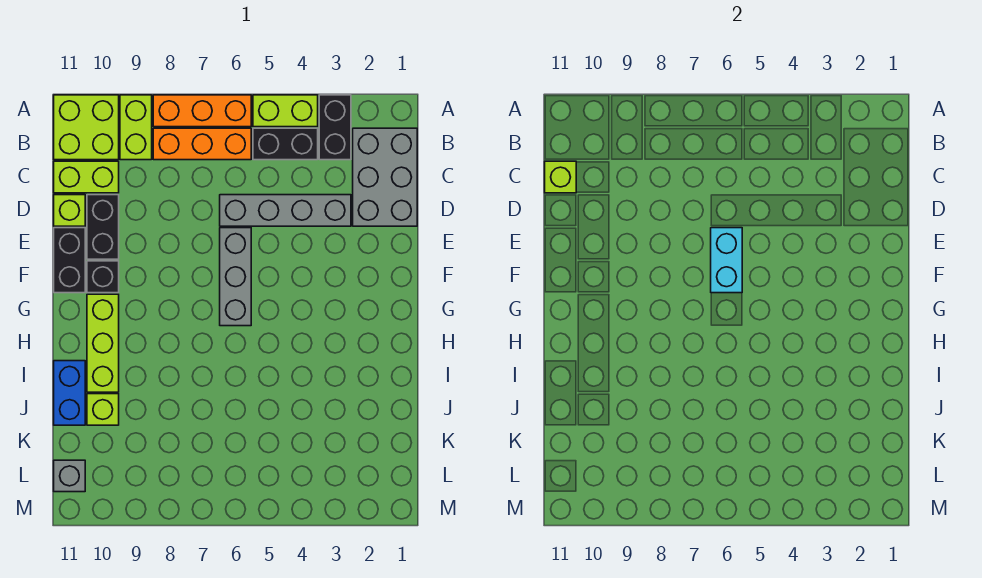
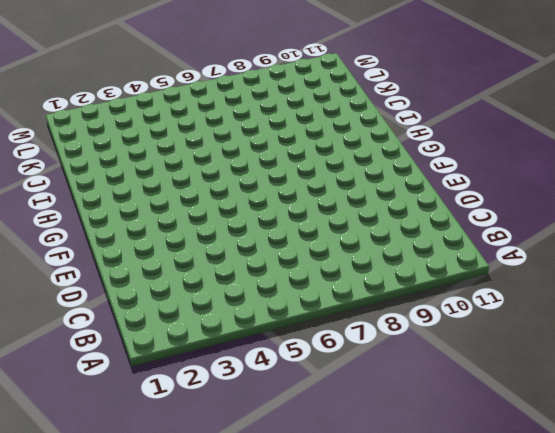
none -> black brick A3:B3 level 1
none -> lime brick A4:A5 level 1
none -> orange brick A6:A8 level 1

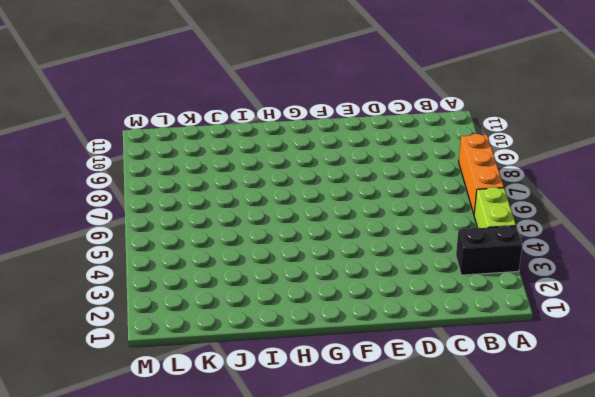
none -> lime brick A9:B9 level 1
none -> lime brick A10:B11 level 1
none -> grey brick B1:D2 level 1

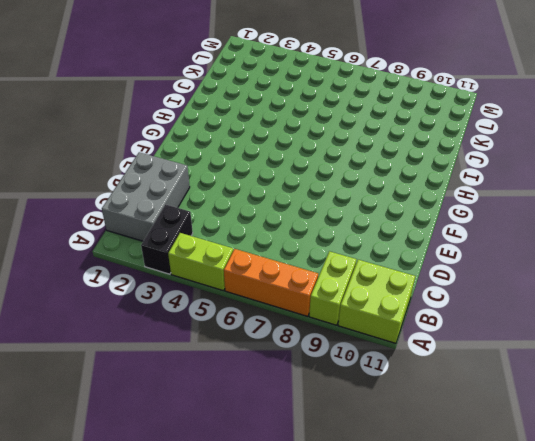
none -> black brick B4:B5 level 1
none -> orange brick B6:B8 level 1
none -> lime brick C10:C11 level 1

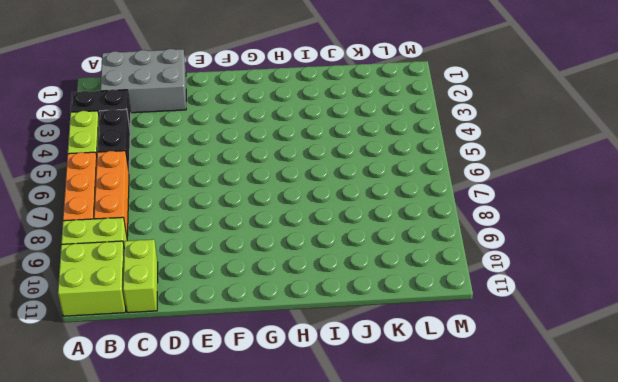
none -> grey brick D3:D6 level 1
none -> black brick D10:E10 level 1
none -> lime brick D11 level 1

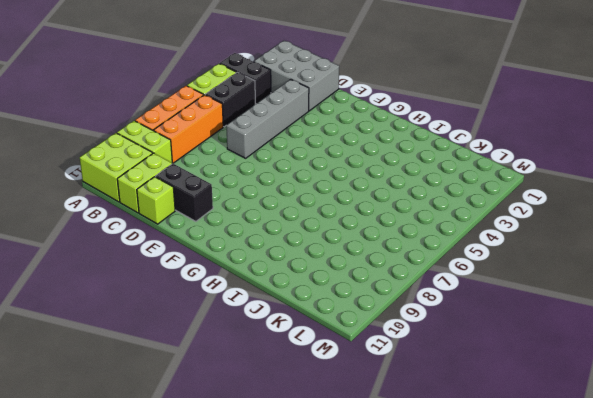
none -> grey brick E6:G6 level 1
none -> black brick E11:F11 level 1
none -> black brick F10 level 1

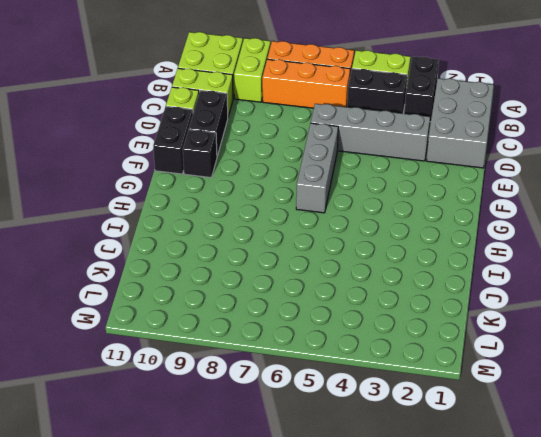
none -> lime brick G10:I10 level 1
none -> blue brick I11:J11 level 1
none -> lime brick J10 level 1

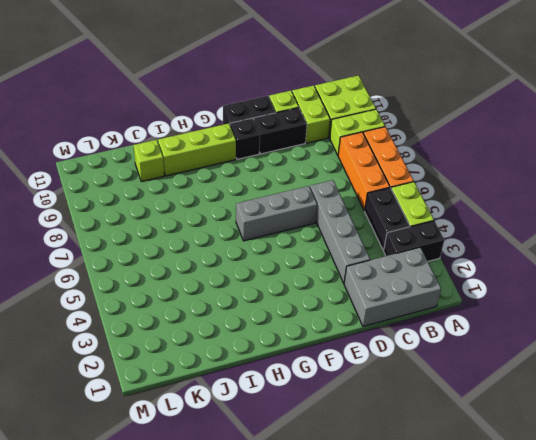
none -> blue brick I11:J11 level 1
none -> grey brick L11 level 1
none -> lime brick C11 level 2

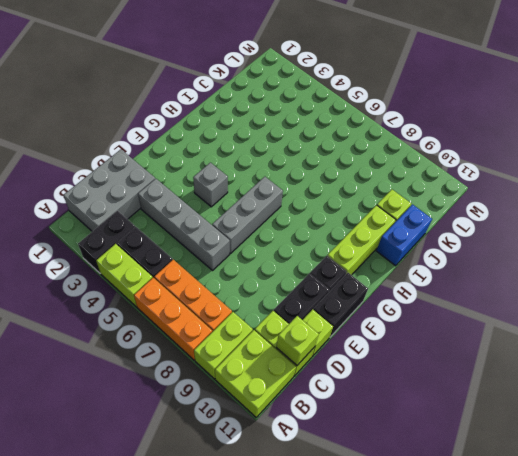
grey brick F4 level 1 -> grey brick L11 level 1
none -> cyan brick E6:F6 level 2

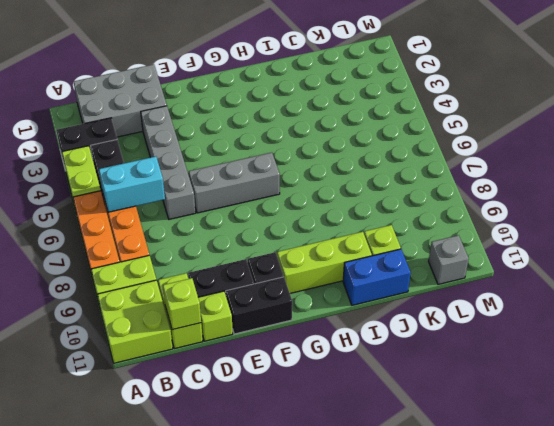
cyan brick B6:C6 level 2 -> cyan brick E6:F6 level 2

